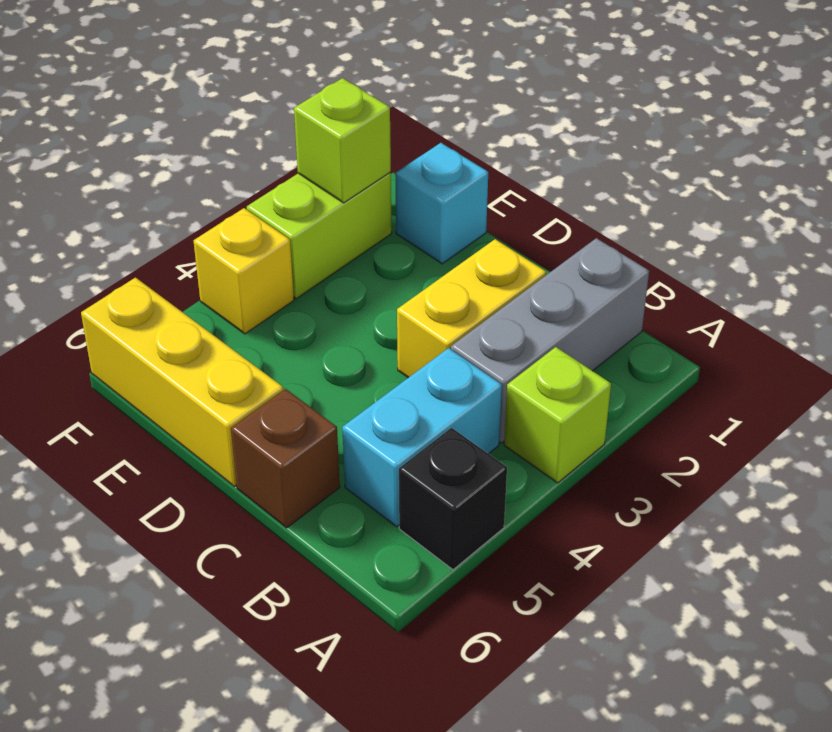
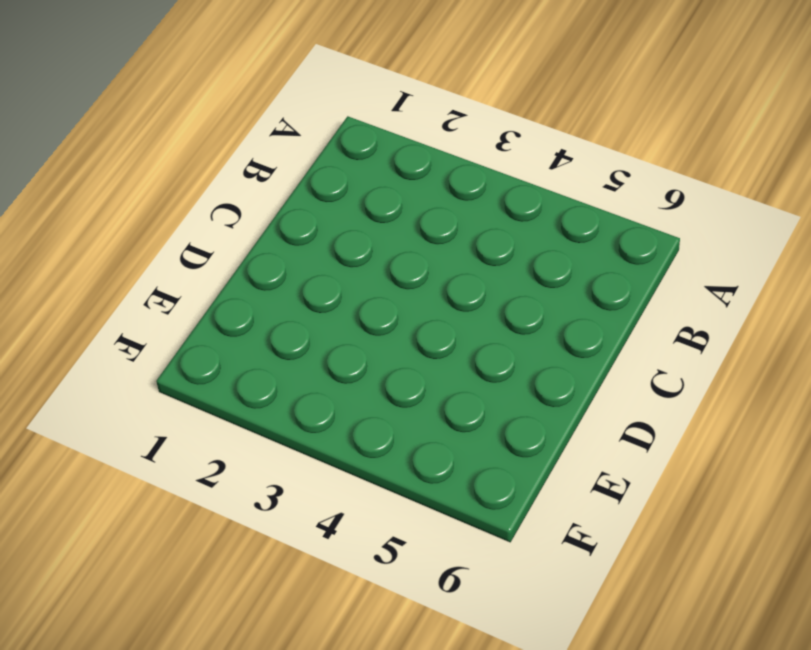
none -> lime brick A3 level 1
none -> black brick A5 level 1

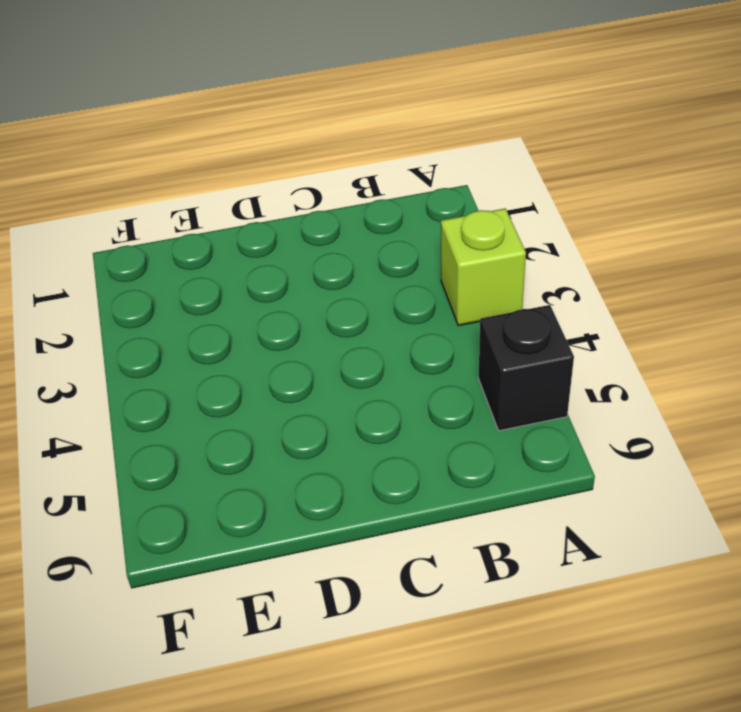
none -> grey brick B1:B3 level 1
none -> cyan brick B4:B5 level 1

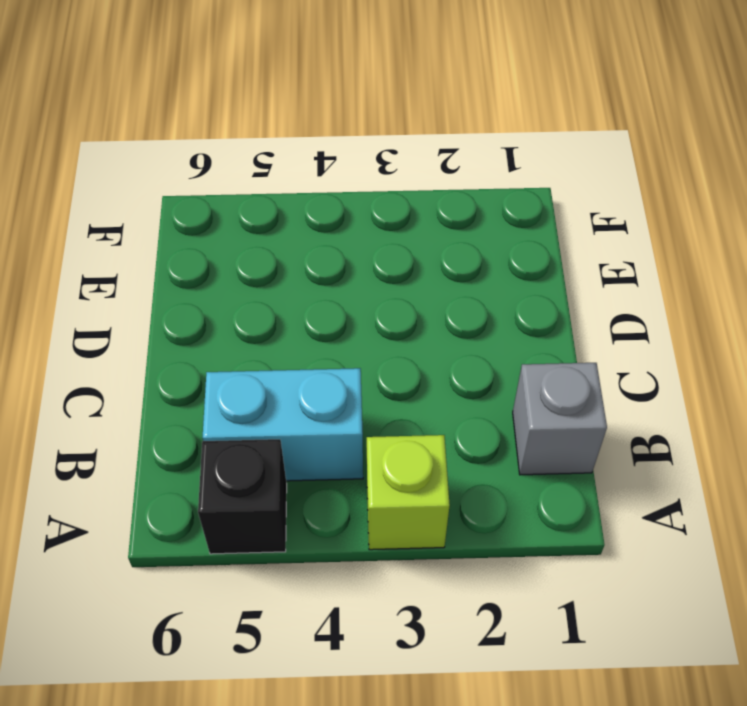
grey brick B1 level 1 -> grey brick B1:B3 level 1
none -> yellow brick C2:C3 level 1
none -> brown brick C6 level 1

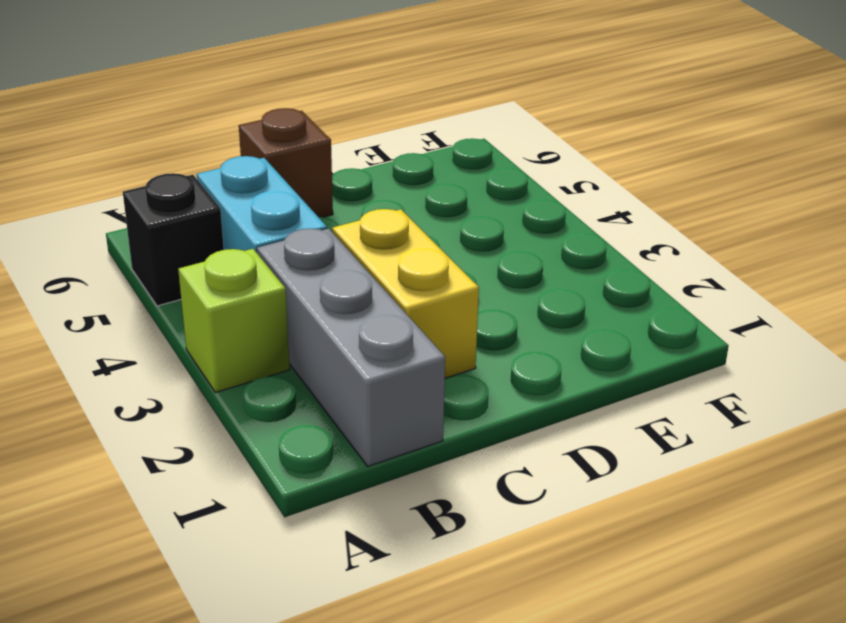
none -> yellow brick D6:F6 level 1
none -> cyan brick E1 level 1

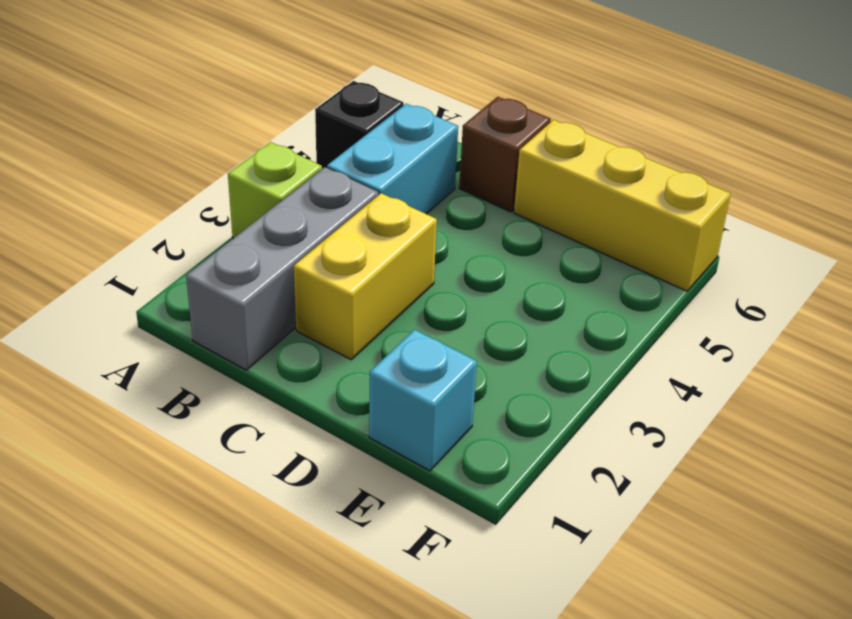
none -> lime brick F2:F3 level 1
none -> yellow brick F4 level 1

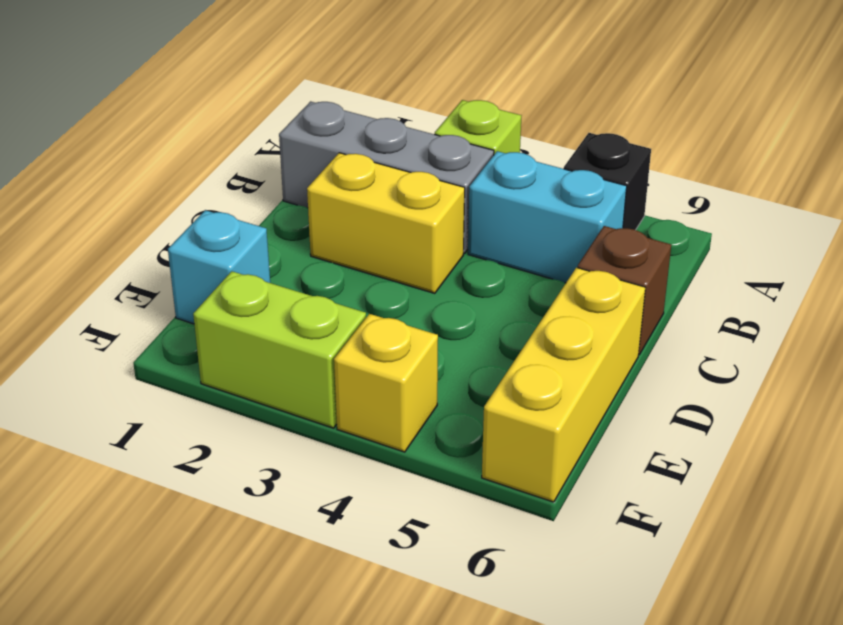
none -> lime brick F2 level 2

